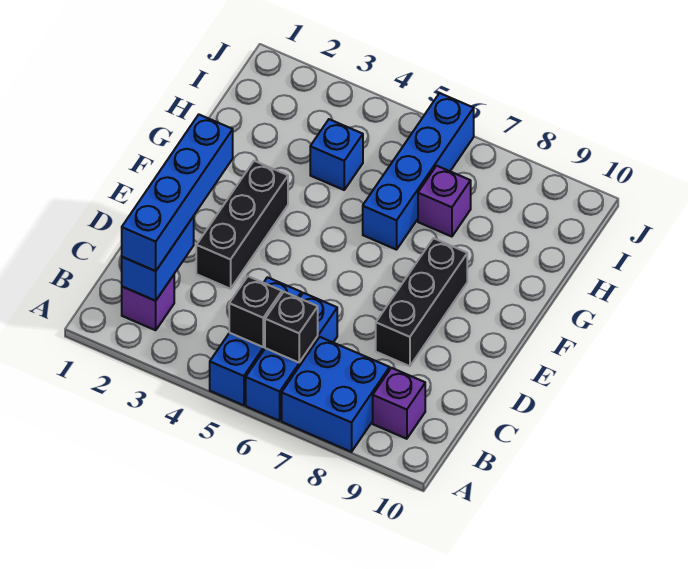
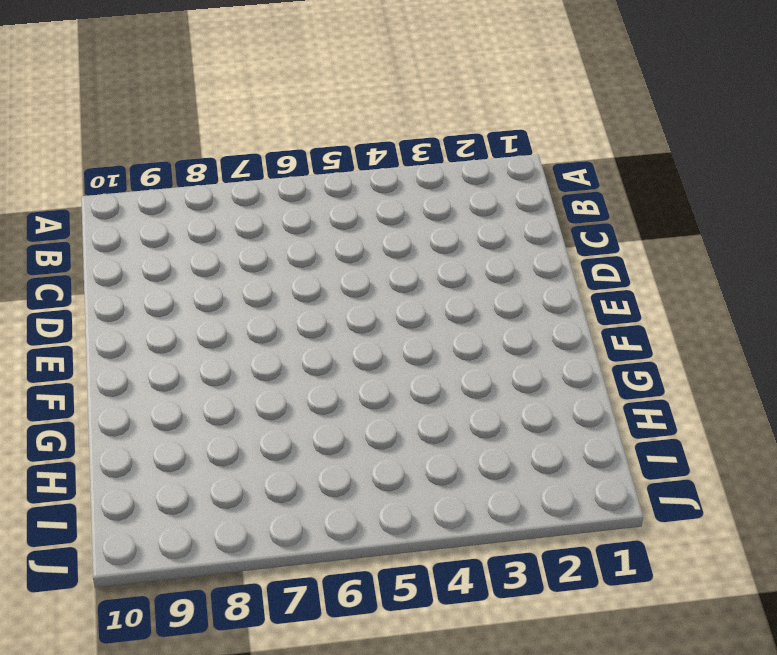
none -> blue brick A5:C5 level 1
none -> blue brick A6:C6 level 1
none -> blue brick A7:B8 level 1

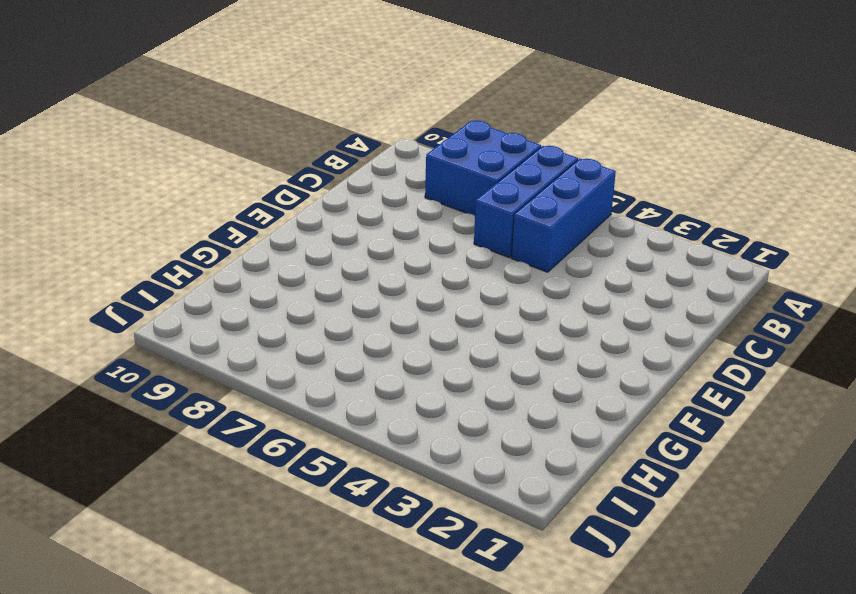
none -> purple brick B2 level 1
none -> purple brick B9 level 1
none -> black brick D3:F3 level 1

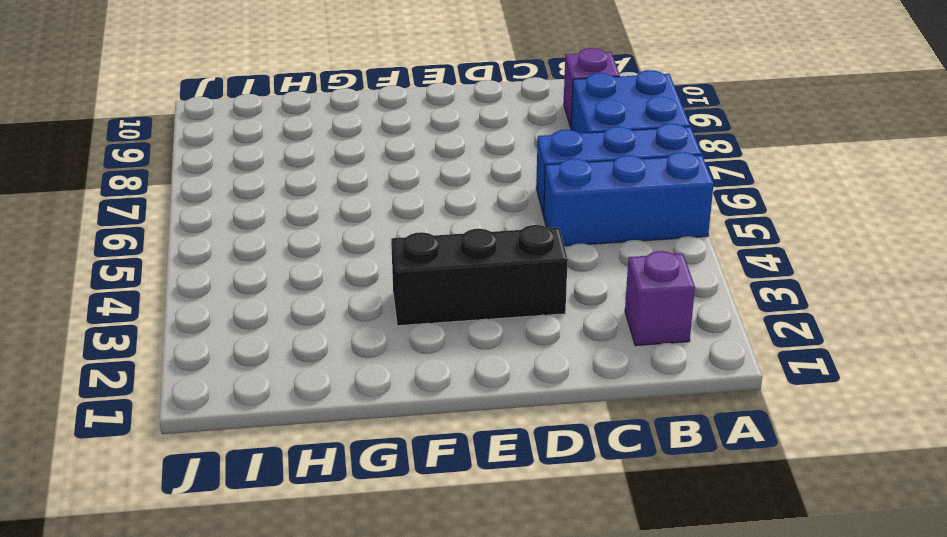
none -> black brick D8:F8 level 1
none -> blue brick G6:J6 level 1
none -> blue brick H4 level 1

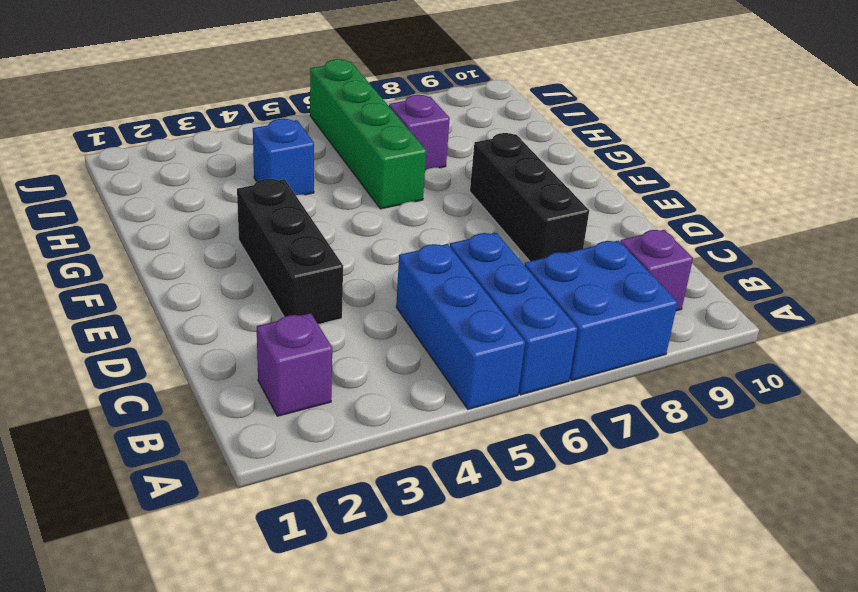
green brick G6:J6 level 1 -> blue brick G6:J6 level 1
none -> blue brick B2:C2 level 2
none -> black brick B5 level 2
none -> black brick B6 level 2

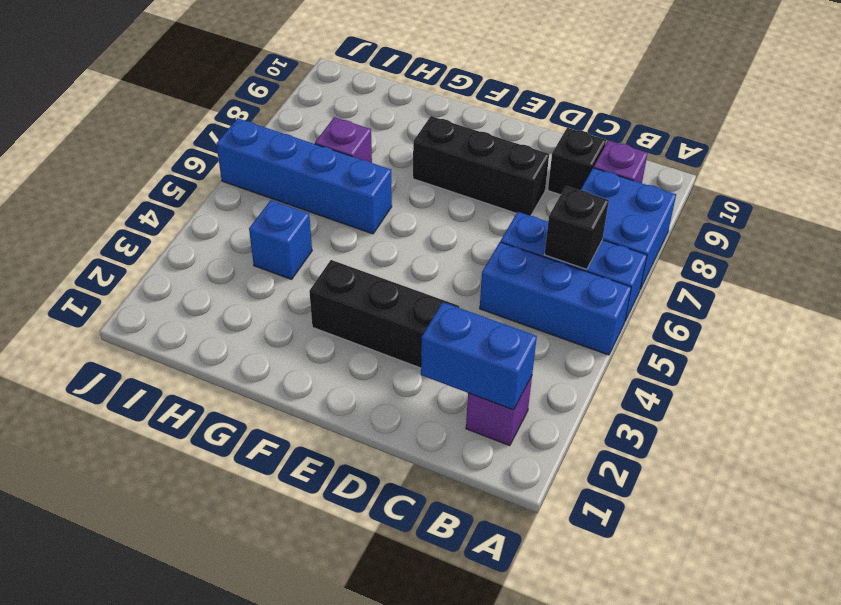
black brick C9 level 1 -> black brick B5 level 2
none -> blue brick B2:E2 level 3

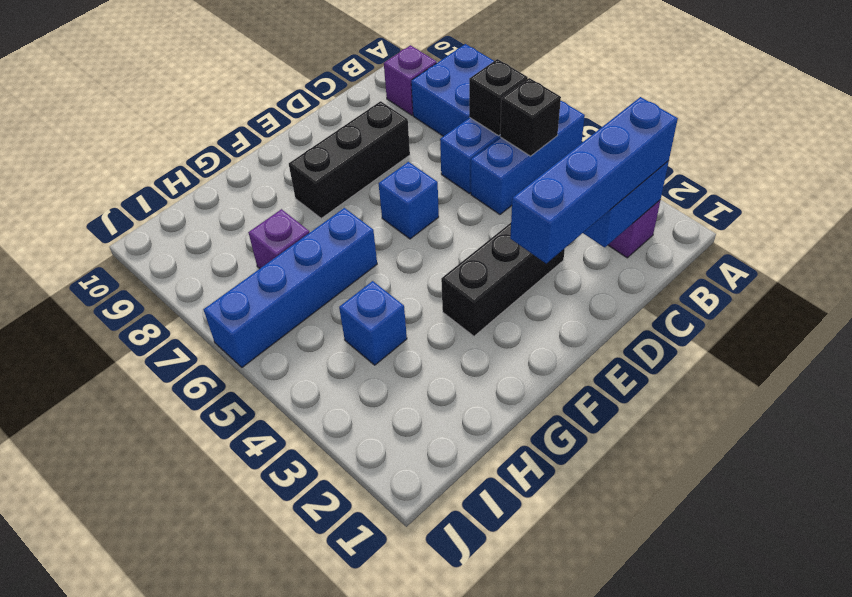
blue brick E6 level 1 -> none

